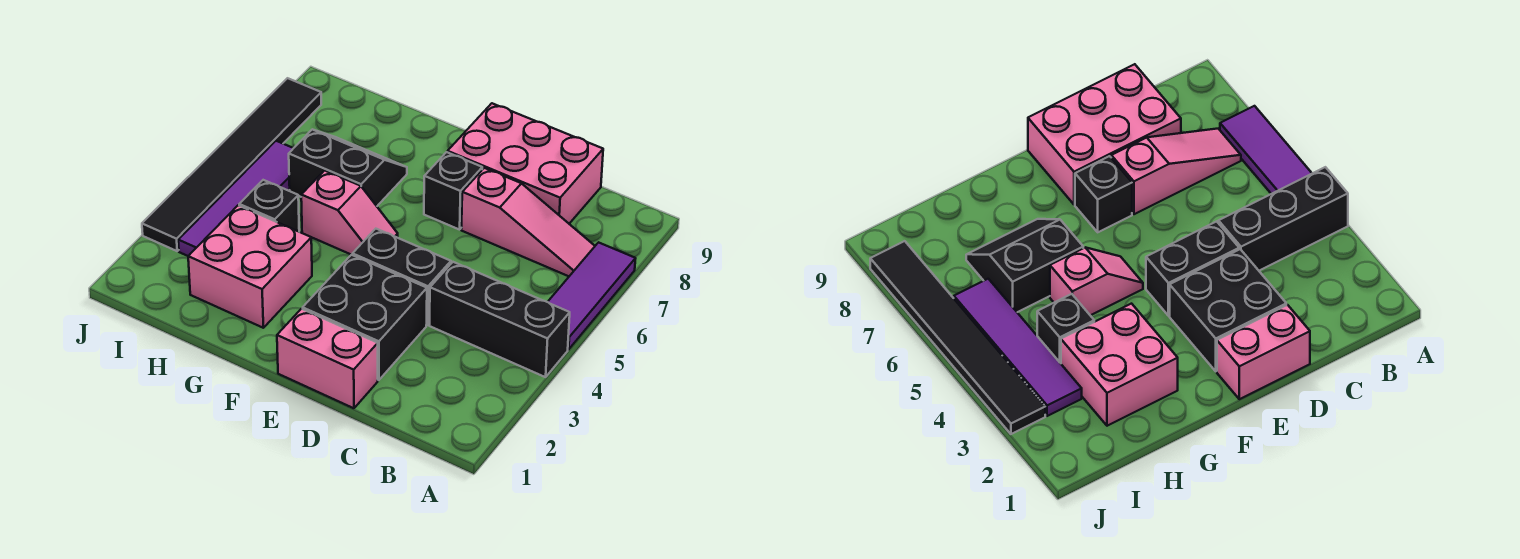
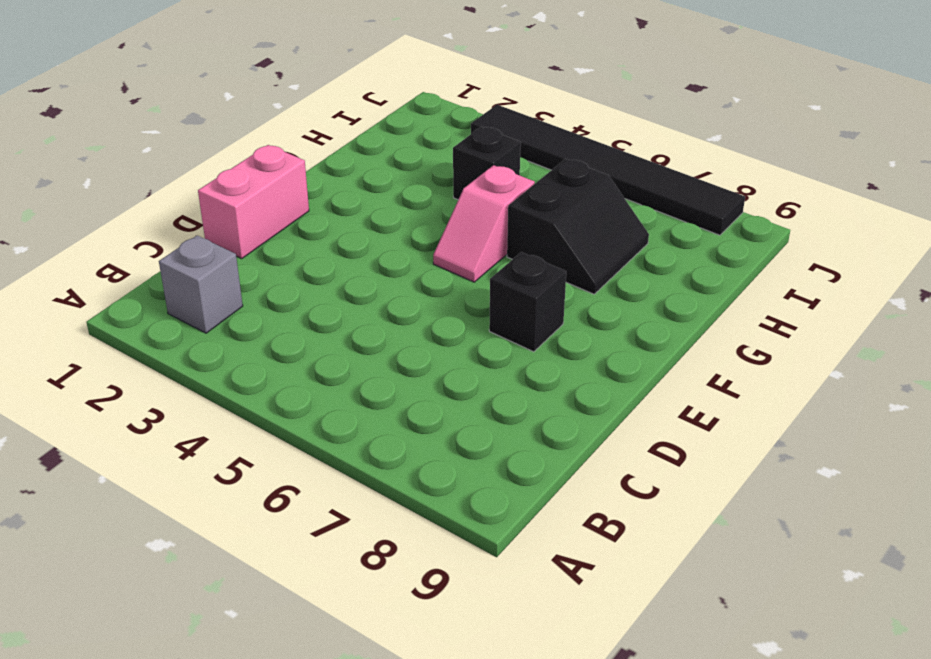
grey brick B2 level 1 -> none
none -> black brick A4:C4 level 1
none -> purple tile A5:A7 level 1
none -> pink slope B7:D7 level 1 top D

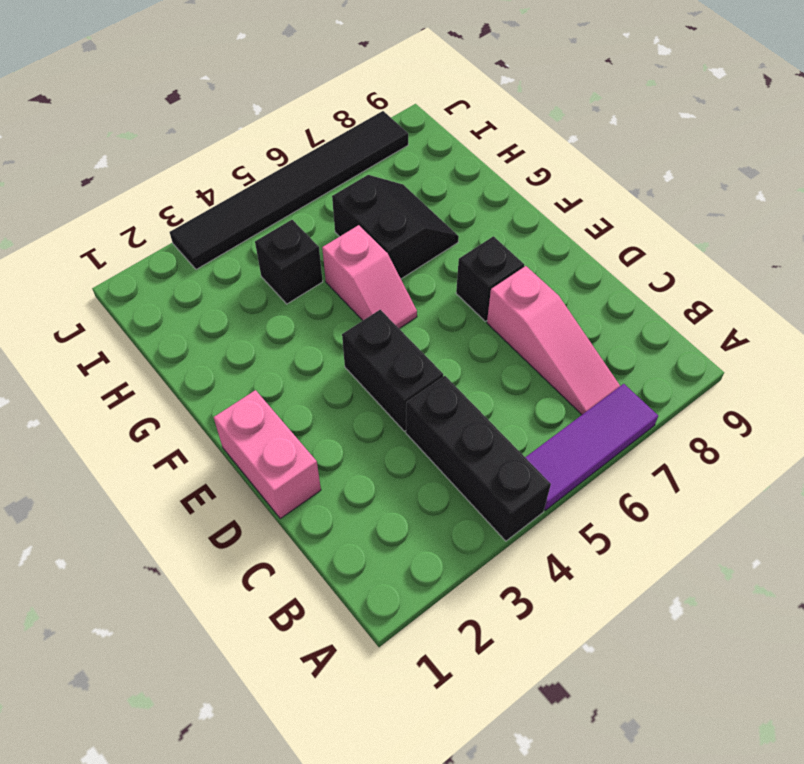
none -> pink brick C8:E9 level 1
none -> black brick D2:E3 level 1
none -> pink brick G2:H3 level 1

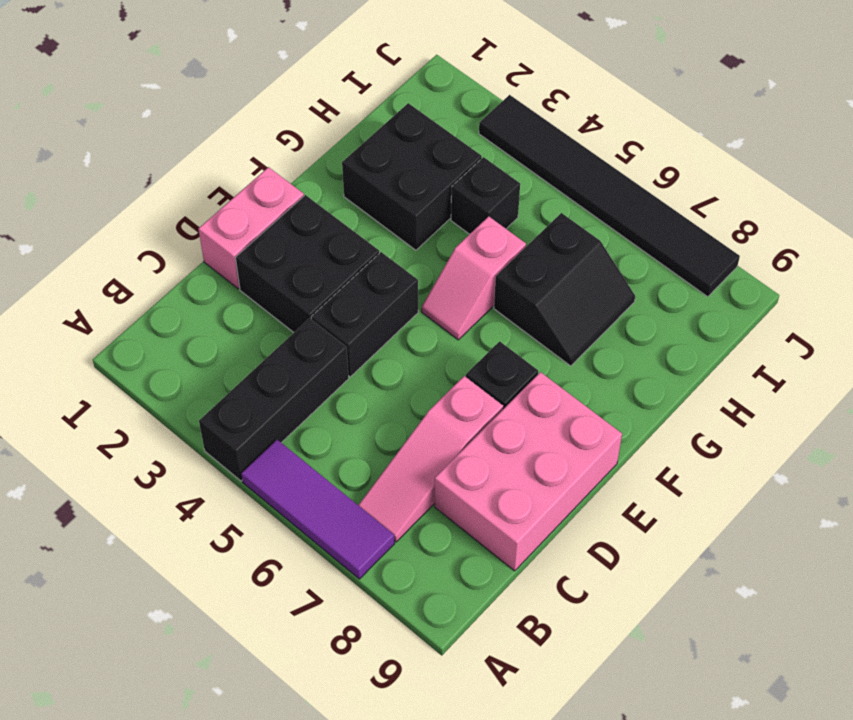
black brick G2:H3 level 1 -> pink brick G2:H3 level 1
none -> purple tile I3:I6 level 1

